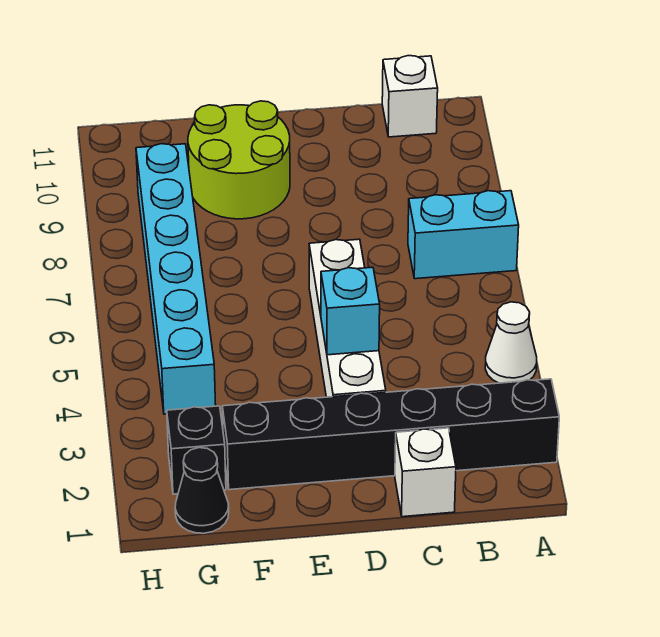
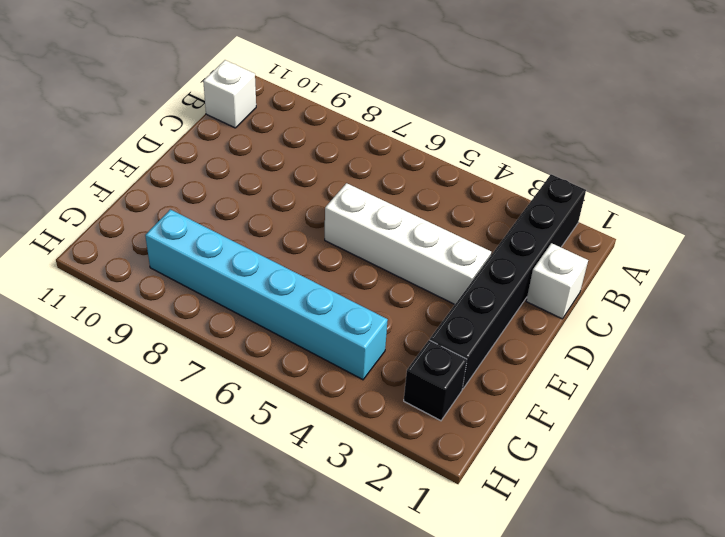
none -> white cone A4 level 1
none -> cyan brick A7:B7 level 1

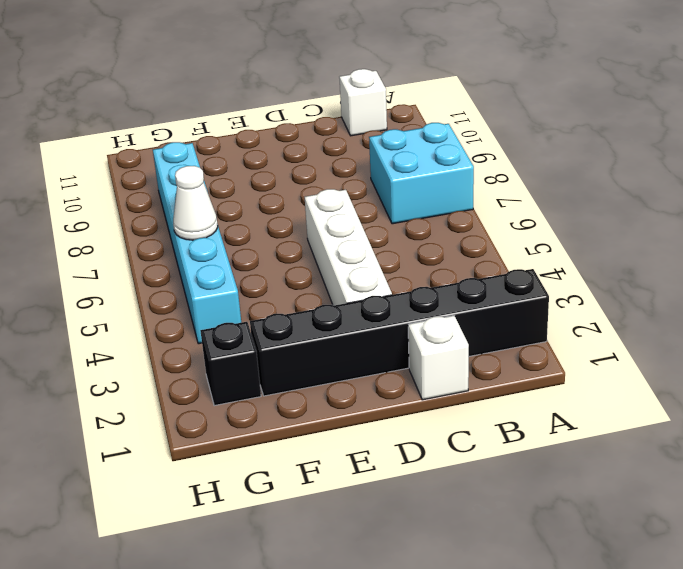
cyan brick A7:B8 level 1 -> cyan brick A7:B7 level 1
white cone G6 level 2 -> white cone A4 level 1
none -> lime round brick E9:F10 level 1
none -> black cone G1 level 1

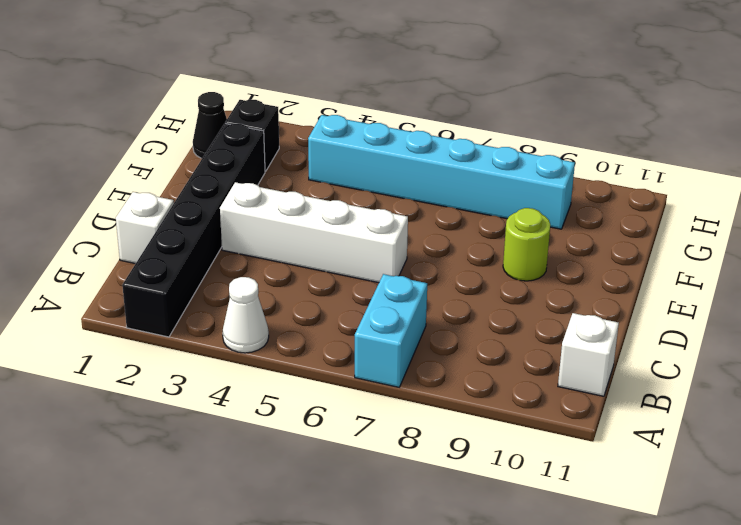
lime round brick E9 level 1 -> lime round brick E9:F10 level 1
none -> cyan brick D4 level 2

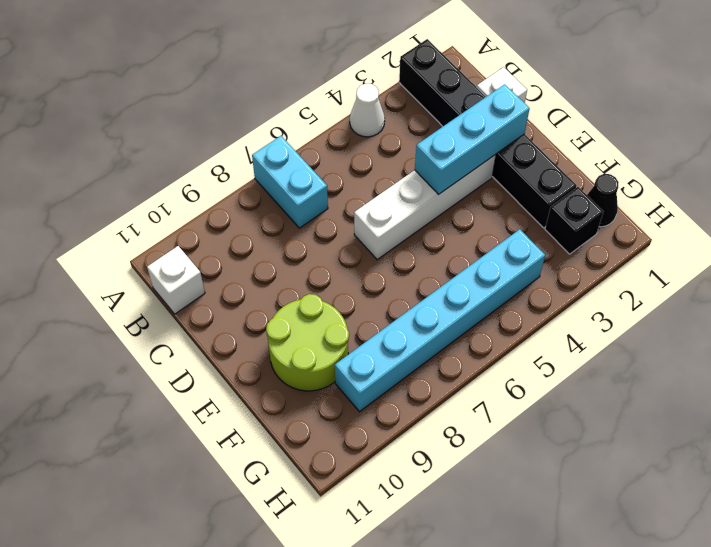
cyan brick D2:D4 level 2 -> cyan brick D4 level 2

